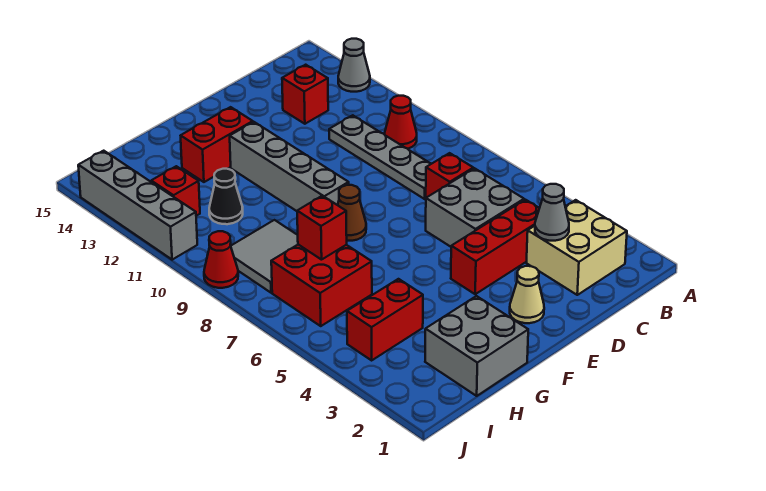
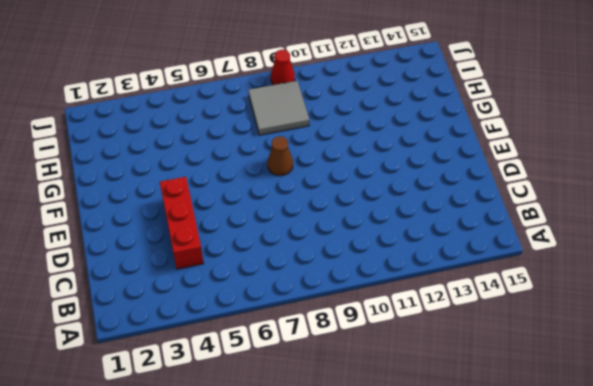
none -> grey cone A13 level 1
none -> tan brick B2:C3 level 1
none -> red cone B10 level 1

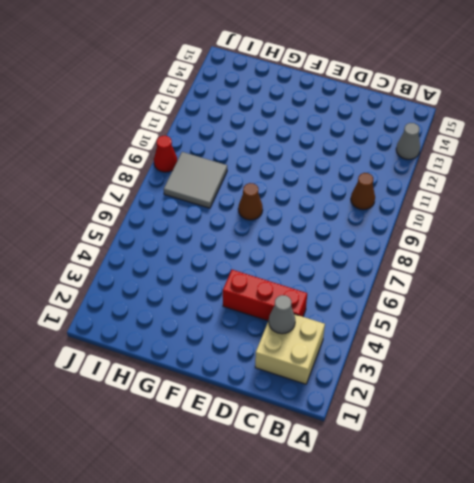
brown cone B10 level 1 -> red cone B10 level 1
none -> grey brick C5:D6 level 1
none -> red brick C7 level 1
none -> grey plate C8:C11 level 1

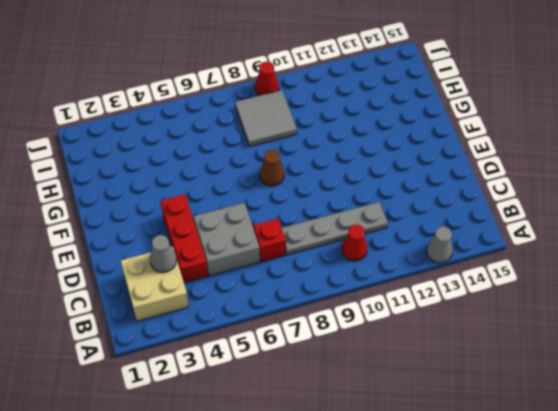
none -> red brick C13 level 1
none -> tan cone E2 level 1
none -> grey brick F9:F12 level 1

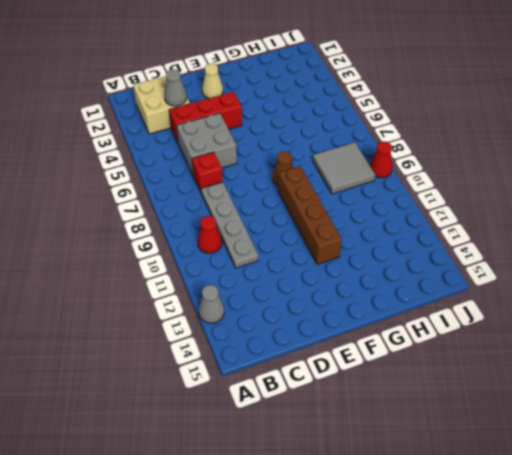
brown brick F9:F12 level 1 -> grey brick F9:F12 level 1
none -> red brick C13 level 1
none -> red brick F13:G13 level 1
none -> grey brick G1:H2 level 1

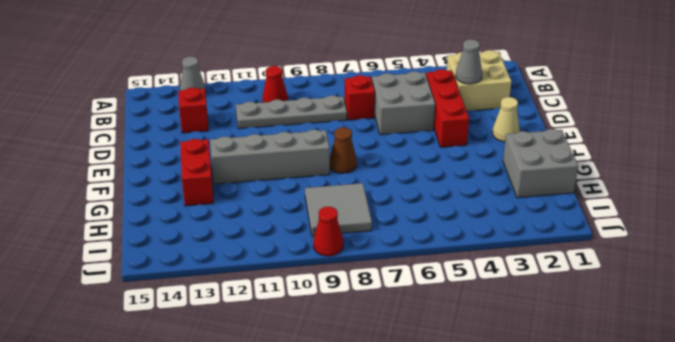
none -> red brick H4:I4 level 1
none -> red brick H6:I7 level 1
none -> black cone H11 level 1

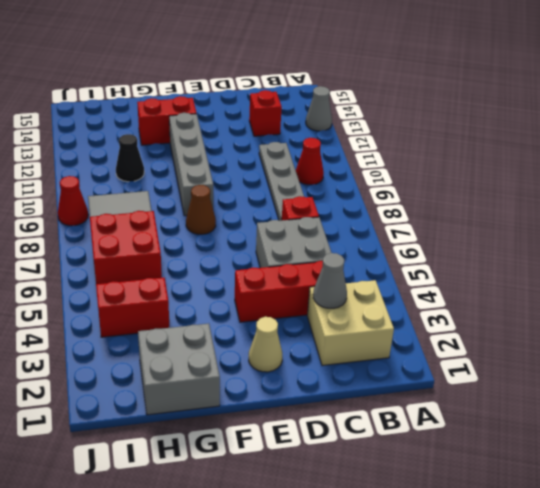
none -> red brick I12 level 1
none -> grey brick J11:J14 level 1
none -> red brick H7 level 2

